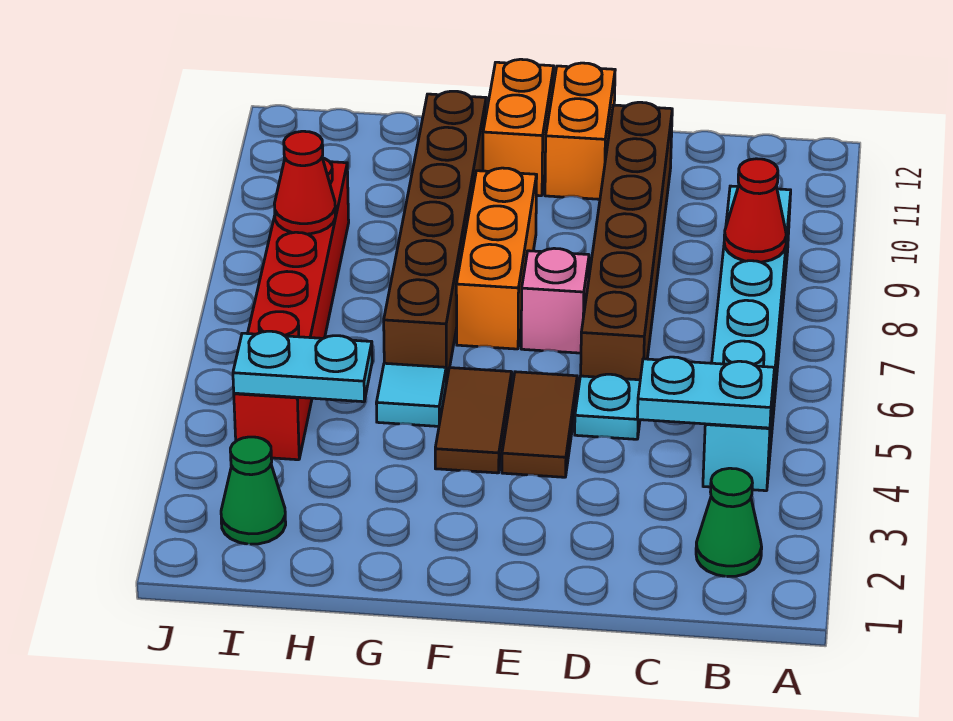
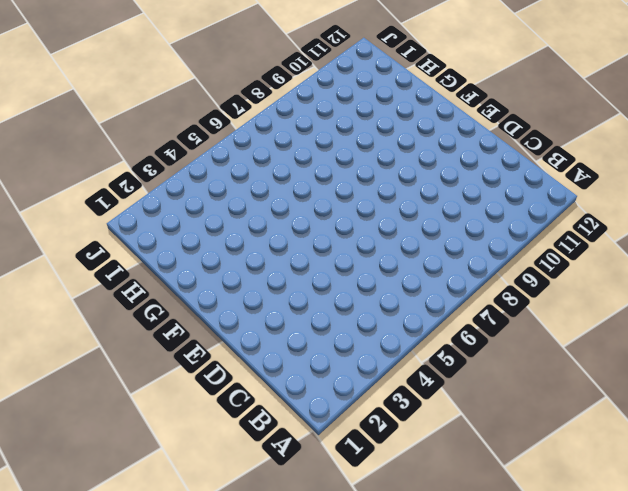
none -> green cone B2 level 1
none -> cyan brick B4:B9 level 1
none -> cyan plate D5 level 1

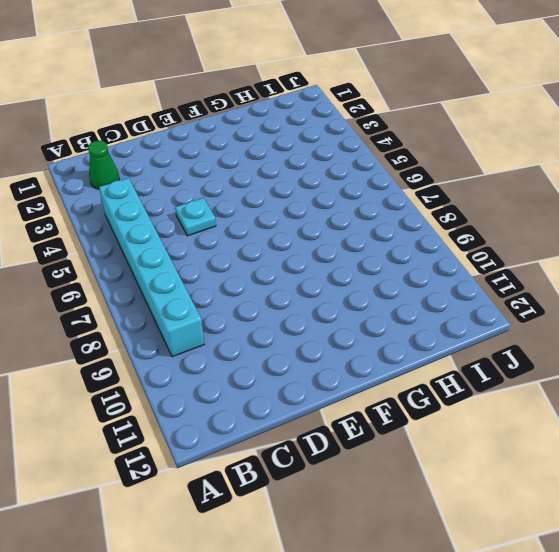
none -> brown brick D6:D11 level 1
none -> brown tile E4:E5 level 1
none -> pink brick E7 level 1

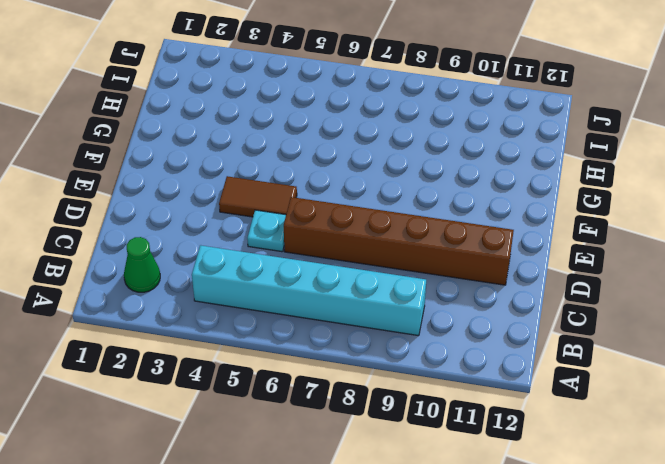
none -> pink brick E7 level 1
none -> orange brick E11:E12 level 1
none -> brown tile F4:F5 level 1

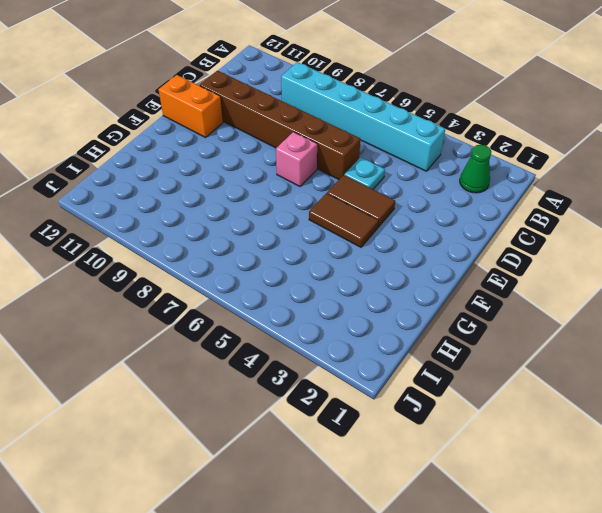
none -> orange brick F7:F9 level 1
none -> orange brick F11:F12 level 1
none -> cyan tile G5 level 1

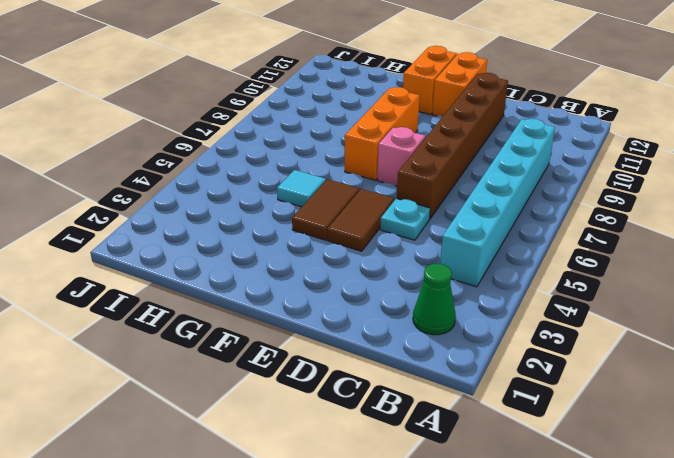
none -> brown brick G6:G11 level 1
none -> green cone I2 level 1
none -> red brick I4:I9 level 1

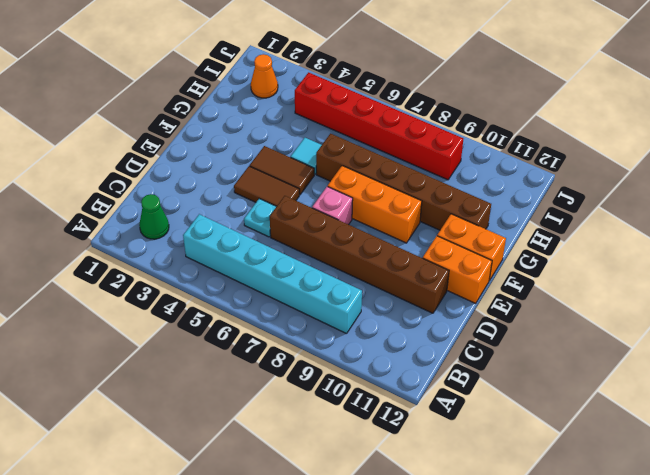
orange cone I2 level 1 -> green cone I2 level 1
none -> cyan plate B4:C4 level 2
none -> red cone B8 level 2
none -> cyan plate H4:I4 level 2

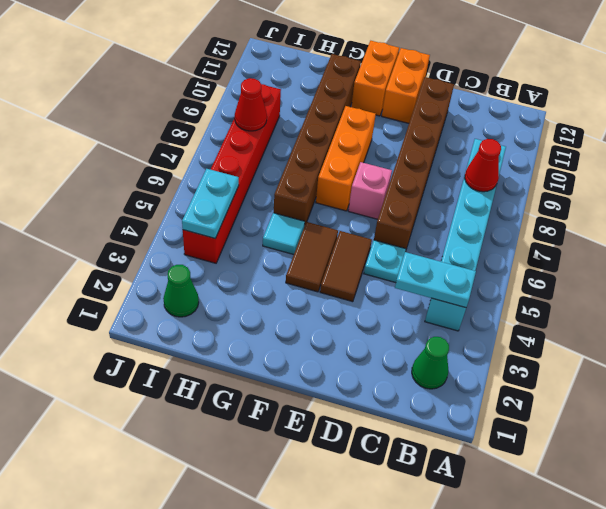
cyan plate I4:I5 level 2 -> cyan plate H4:I4 level 2

